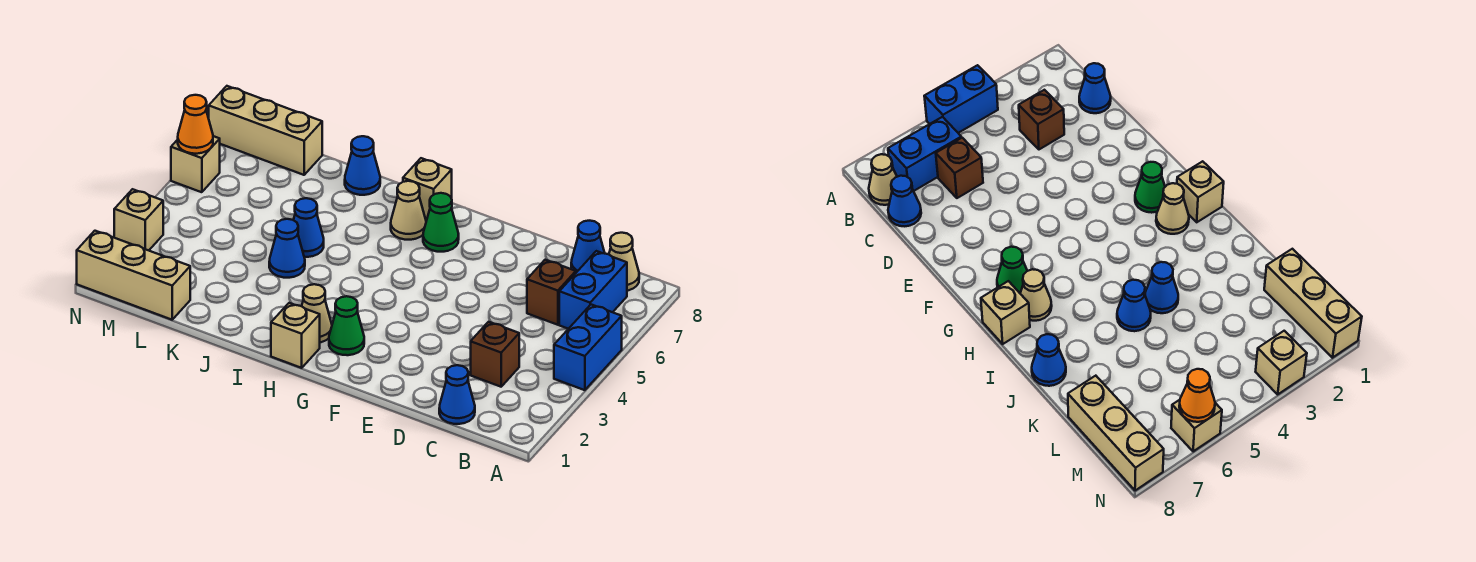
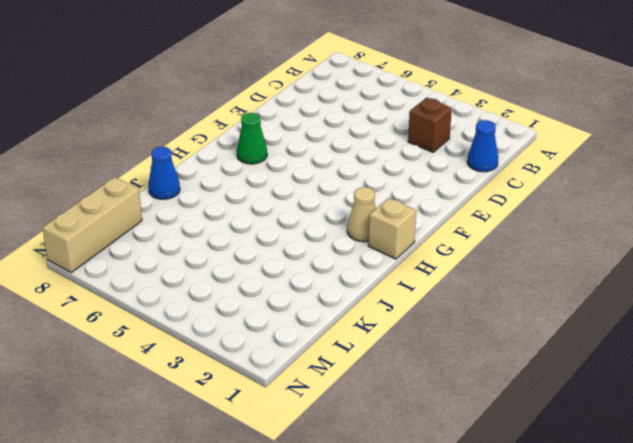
none -> blue brick A4:A5 level 1
none -> blue brick B6:B7 level 1
none -> tan cone B8 level 1

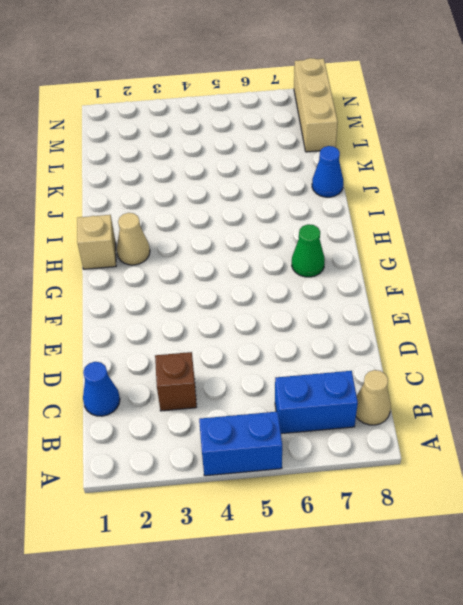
none -> brown brick C6 level 1
none -> blue cone C8 level 1
none -> green cone G2 level 1

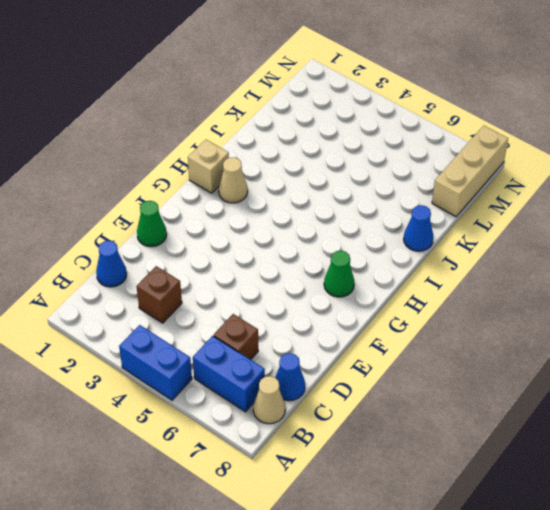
green cone E1 level 1 -> green cone G2 level 1
none -> tan cone H7 level 1
none -> tan brick H8 level 1
none -> blue cone J4 level 1

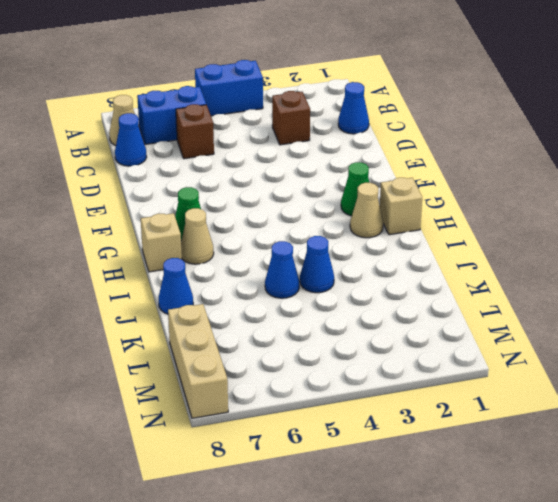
none -> tan brick L1:N1 level 1
none -> tan brick N3 level 1
none -> tan brick N6 level 1

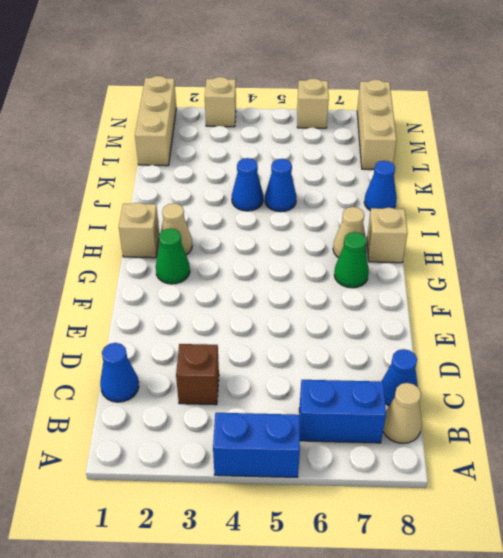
none -> brown brick C6 level 1
none -> orange cone N6 level 2

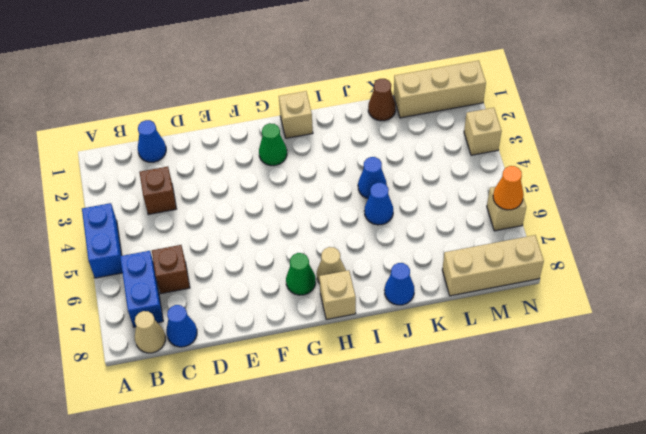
brown cone K1 level 1 -> none
none -> tan cone H2 level 1

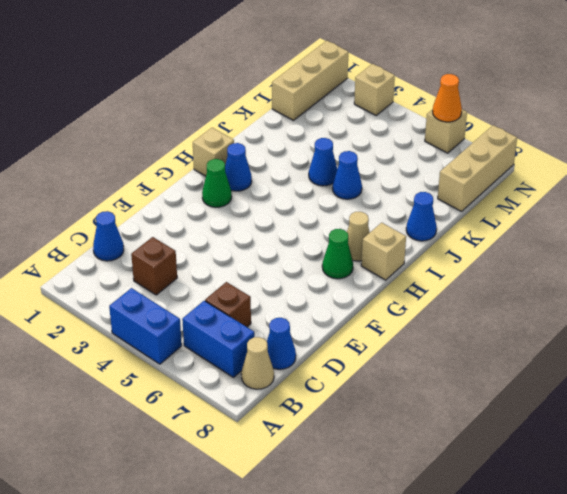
blue cone H2 level 1 -> tan cone H2 level 1

